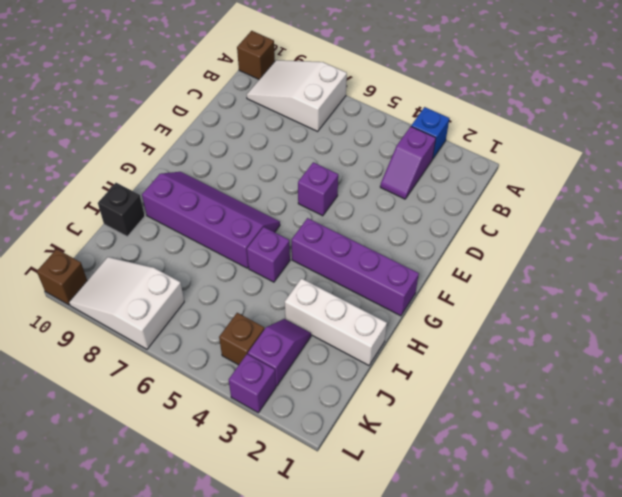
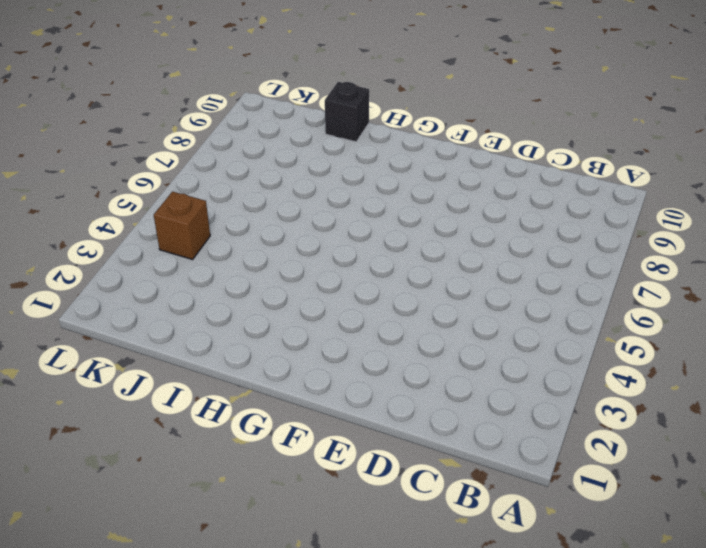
none -> blue brick A3 level 1
none -> white slope A7:B9 level 1 top 7
none -> brown brick A10 level 1

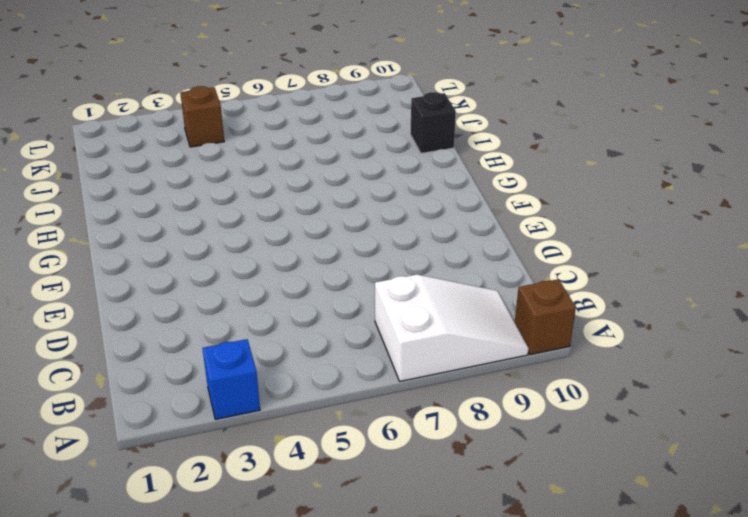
none -> purple slope B3:C3 level 1 top B
none -> purple brick E5 level 1
none -> purple brick G1:G4 level 1

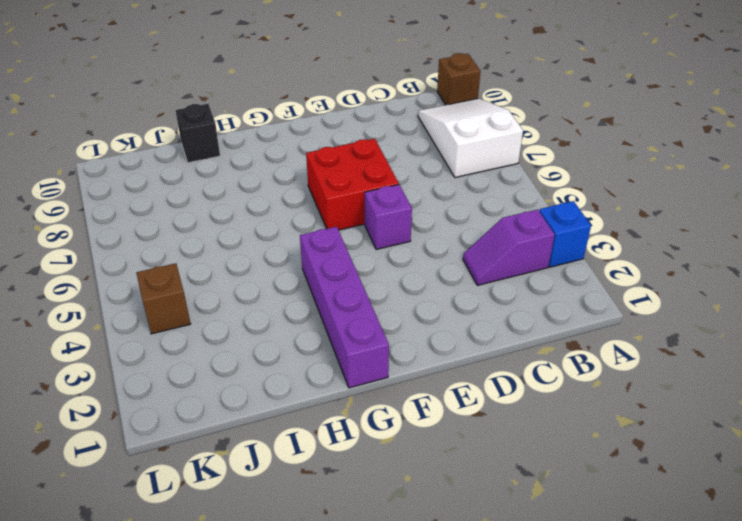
red brick E6:F7 level 1 -> none
none -> purple slope G6:H9 level 1 top H
none -> purple brick H5 level 1
none -> white brick I1:I3 level 1

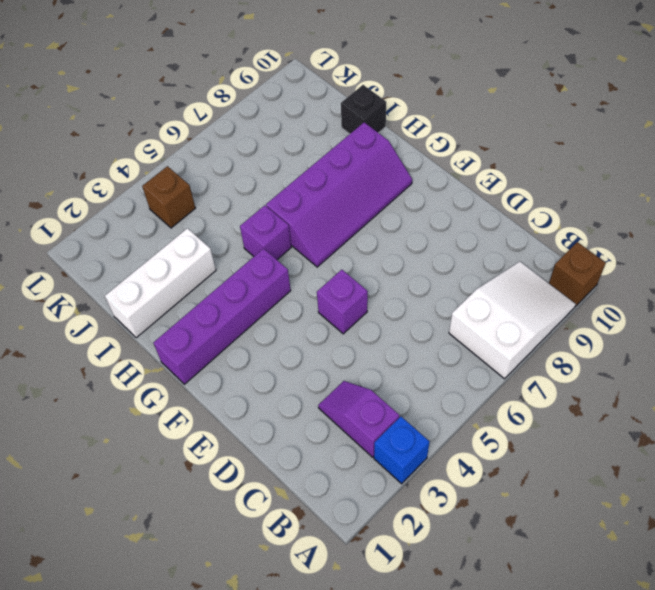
none -> purple slope J3:K3 level 1 top K
none -> white slope K7:L9 level 1 top 7
none -> purple brick L3 level 1

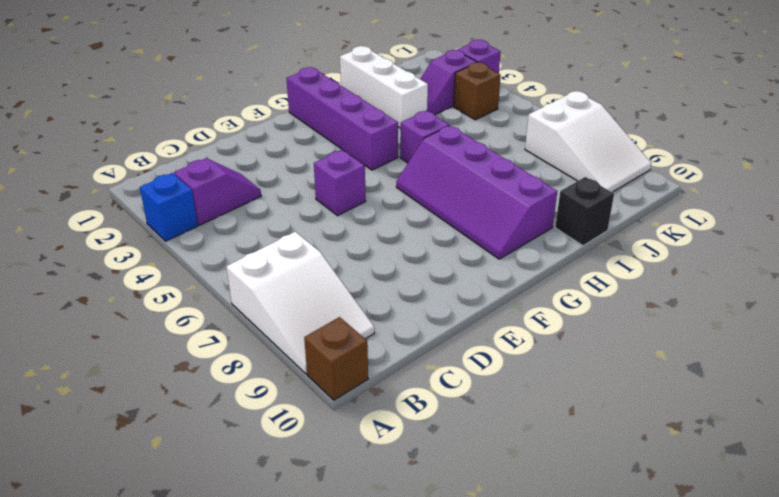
none -> brown brick L10 level 1

